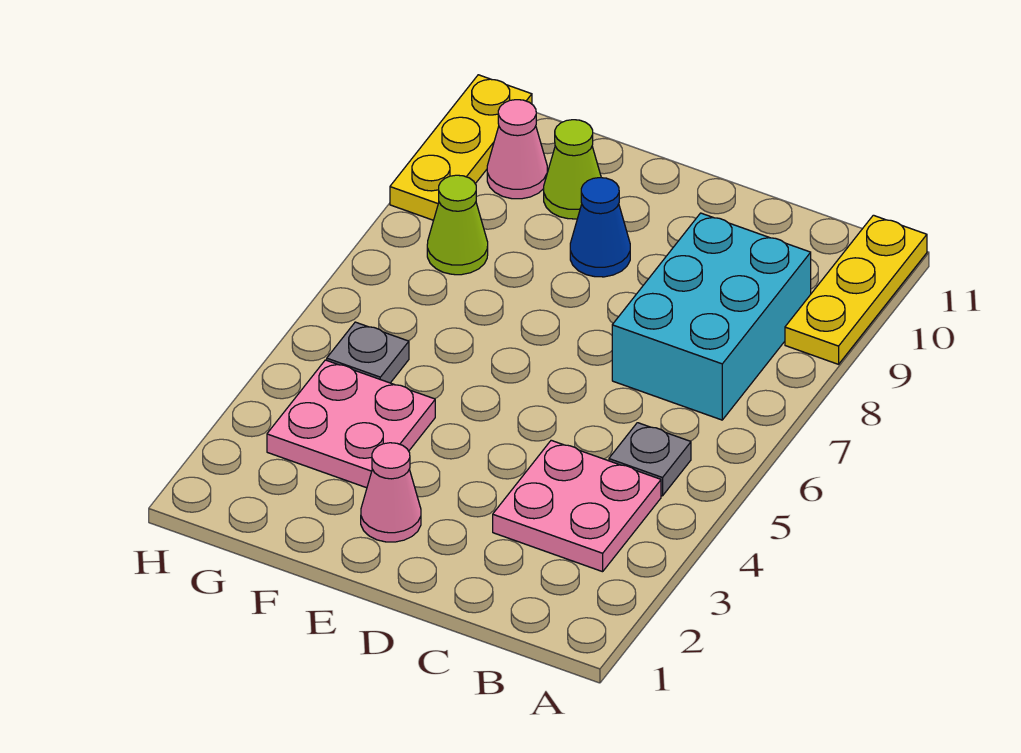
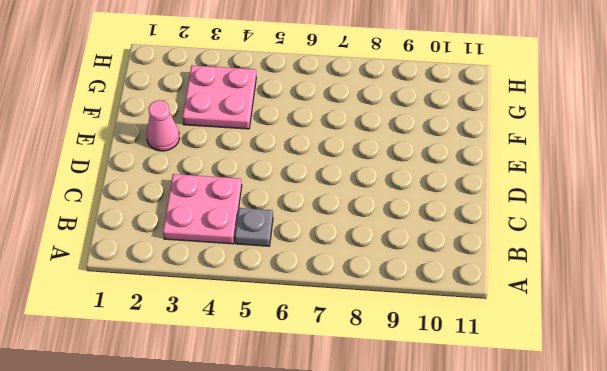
none -> yellow plate A9:A11 level 1
none -> cyan brick B7:C9 level 1
none -> blue cone E9 level 1

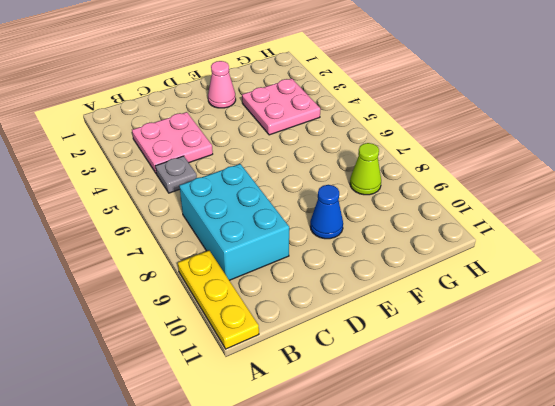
none -> lime cone F10 level 1
none -> grey plate G5 level 1
none -> pink cone G10 level 1

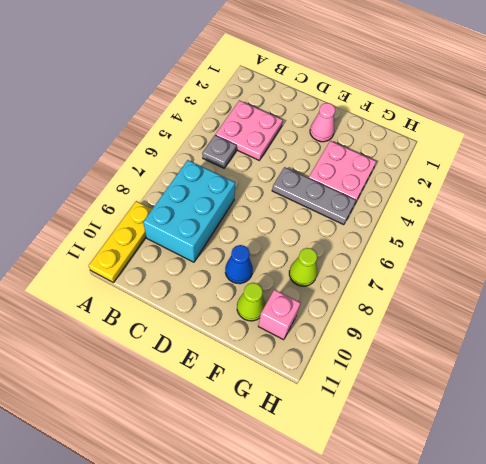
grey plate E5:G5 level 1 -> grey plate G5 level 1
pink brick G10 level 1 -> pink cone G10 level 1
none -> yellow plate H9:H11 level 1

